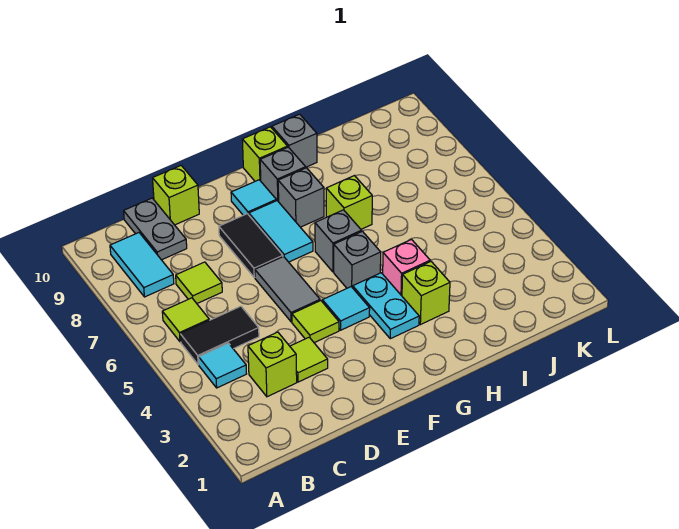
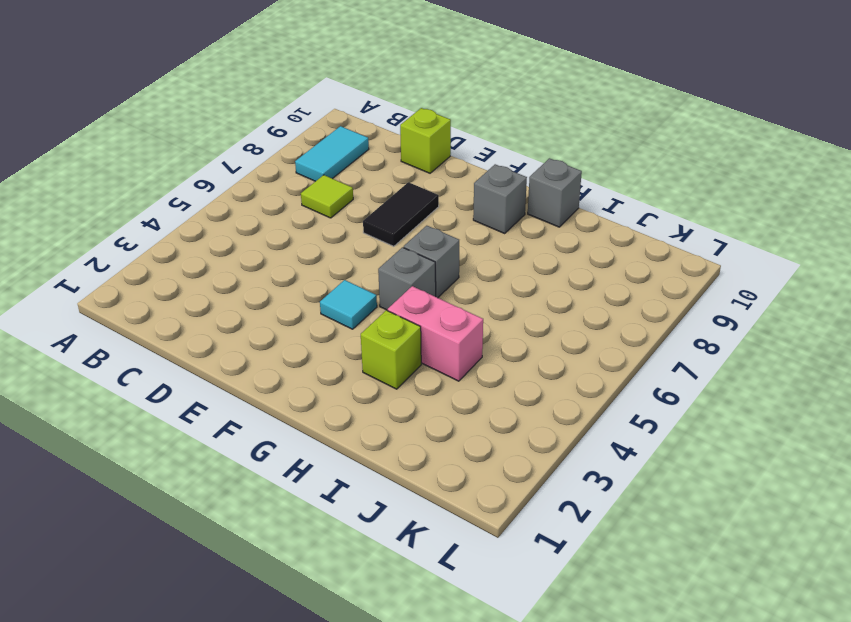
pink brick H4:I4 level 1 -> pink brick H4 level 1
none -> cyan tile B4 level 1
none -> black tile B5:C5 level 1
none -> lime tile B6 level 1

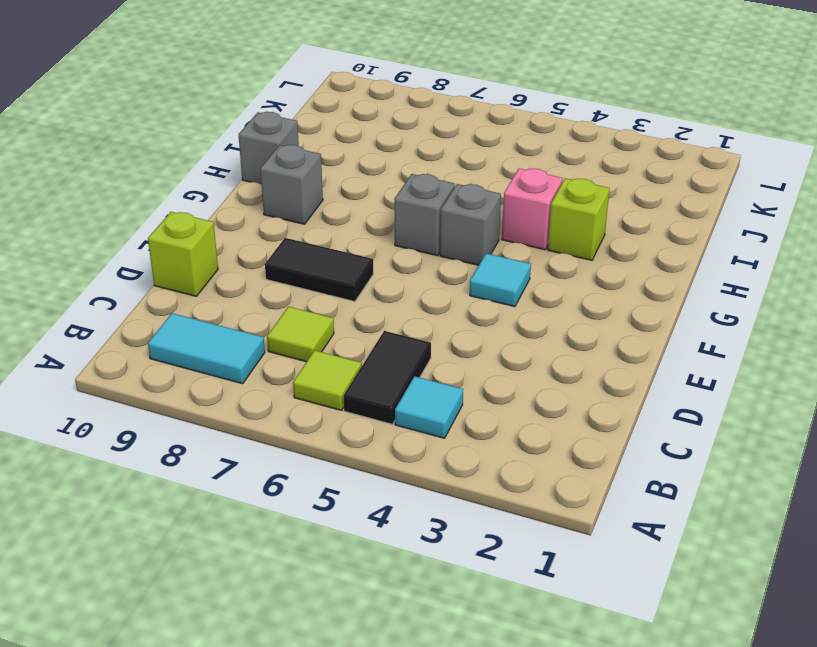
none -> lime brick C3 level 1
none -> grey plate C9:C10 level 1
none -> lime tile D3 level 1

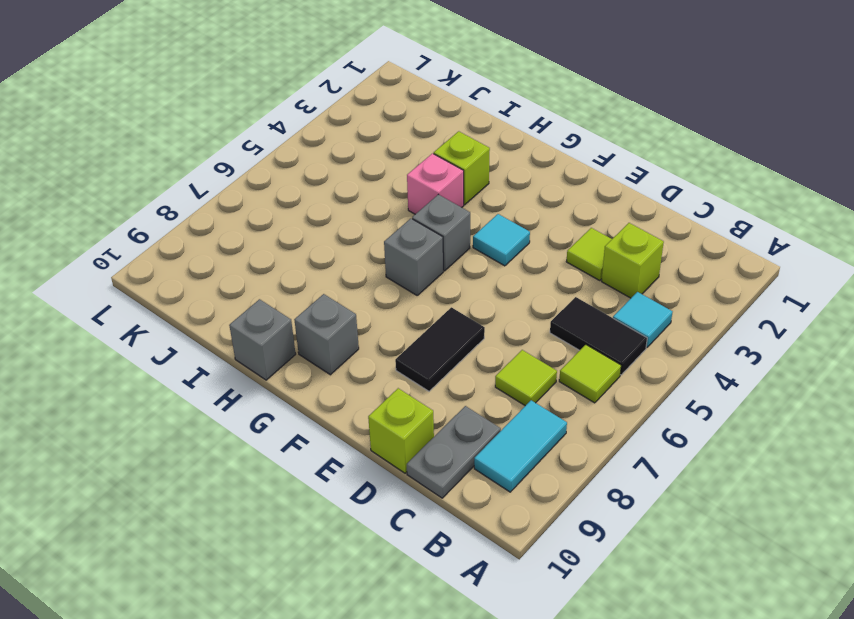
none -> lime tile E4 level 1
none -> grey tile E5:E6 level 1
none -> cyan tile F7:F8 level 1

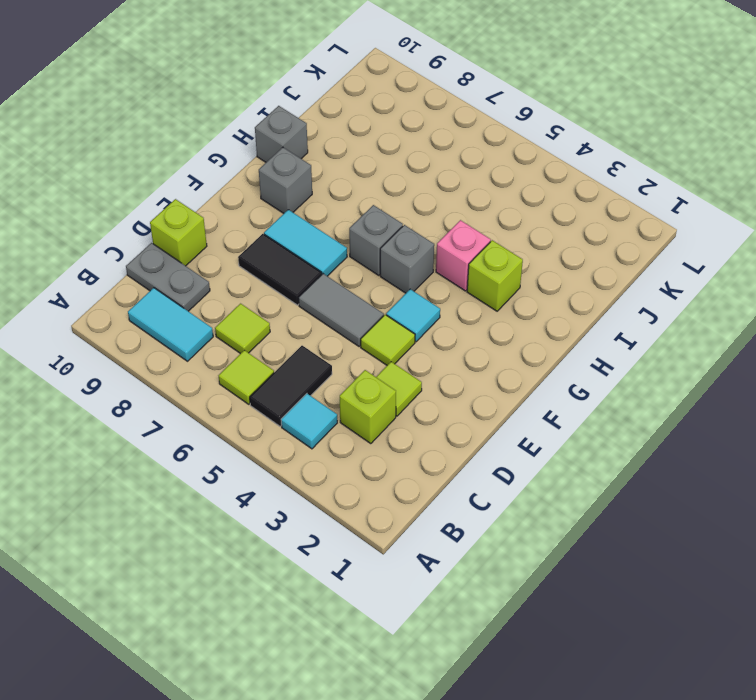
none -> cyan tile F9 level 1
none -> cyan plate G3:G4 level 1
none -> grey brick G8 level 1

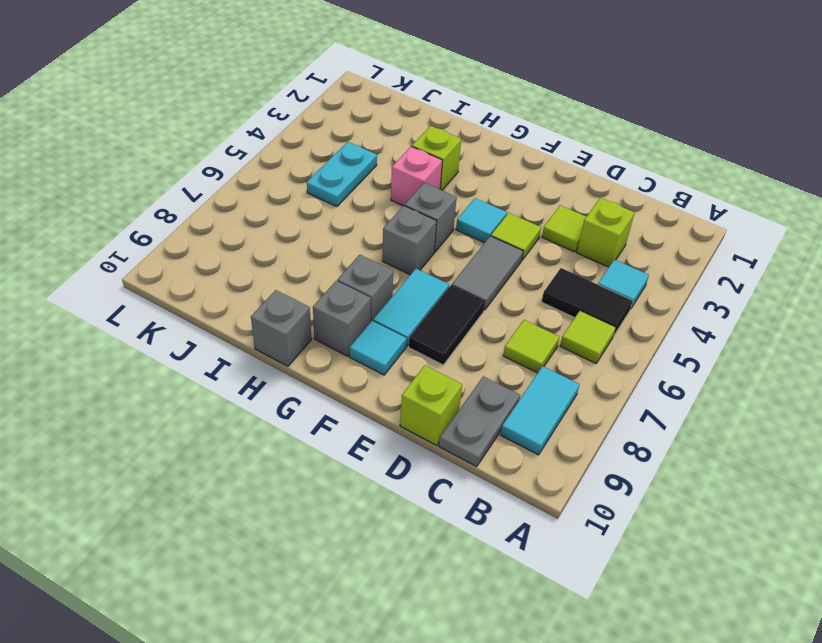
cyan plate J4:J5 level 1 -> cyan plate G3:G4 level 1
none -> lime brick G10 level 1
none -> lime brick H7 level 1

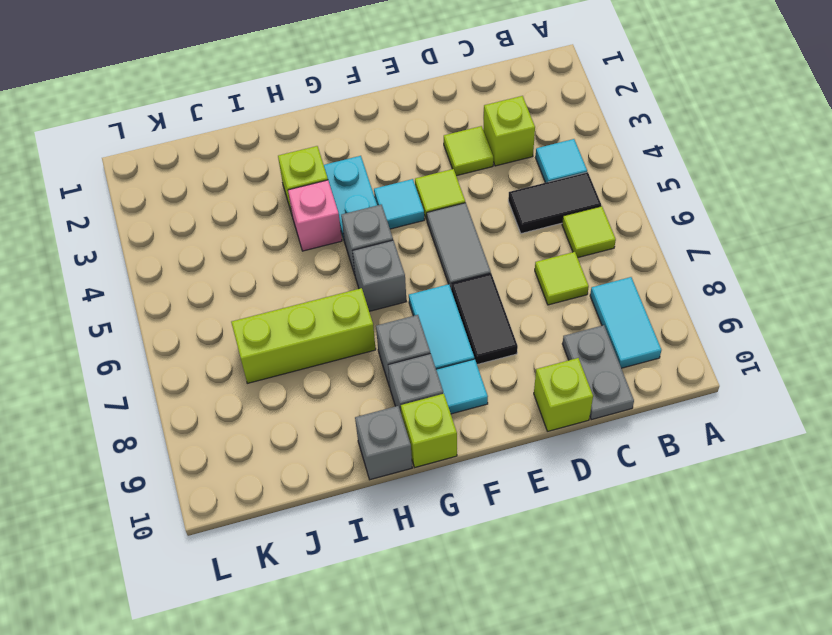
lime brick H7:J7 level 1 -> lime brick H7 level 1

